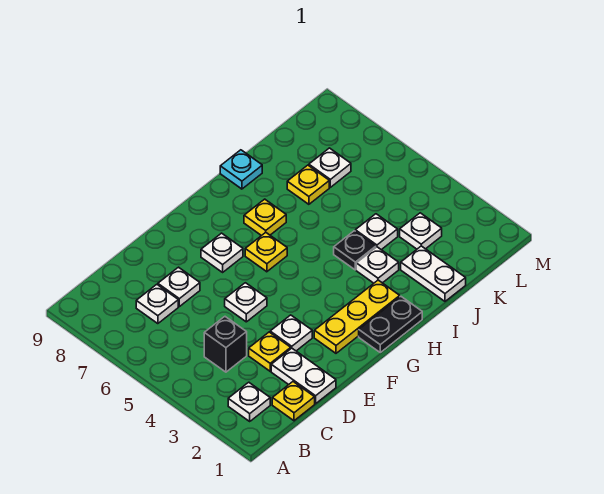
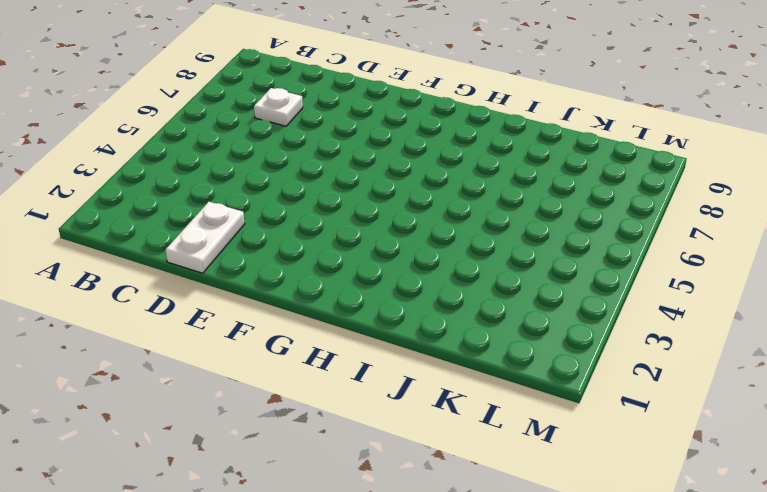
none -> white plate B2 level 1
none -> yellow plate C1 level 1
none -> black brick C4 level 1

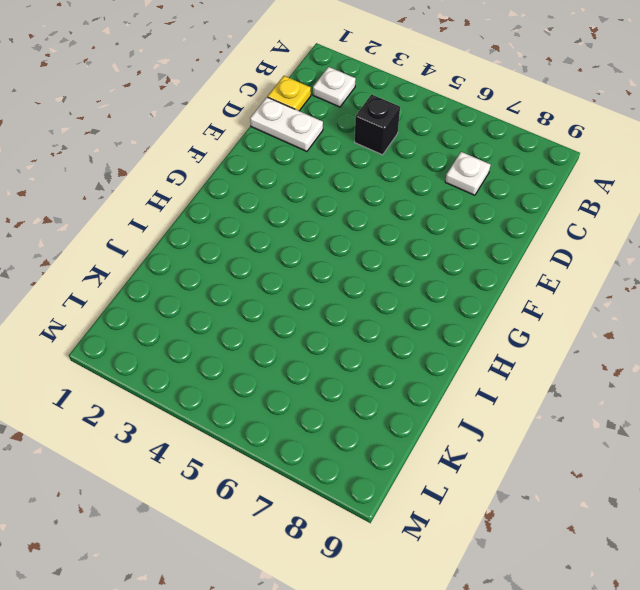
none -> yellow plate D3 level 1
none -> white plate D7 level 1
none -> white plate E3 level 1

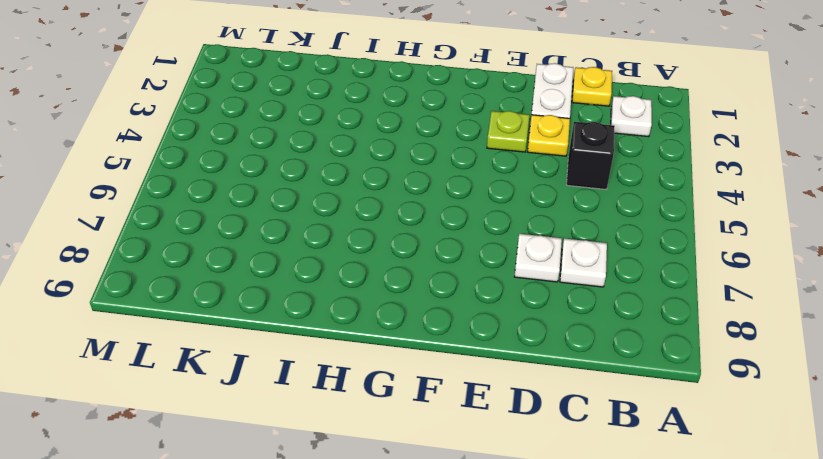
lime plate E3 level 1 -> white plate E3 level 1
none -> white plate E5 level 1
none -> yellow plate F2:H2 level 1
none -> white plate F7 level 1

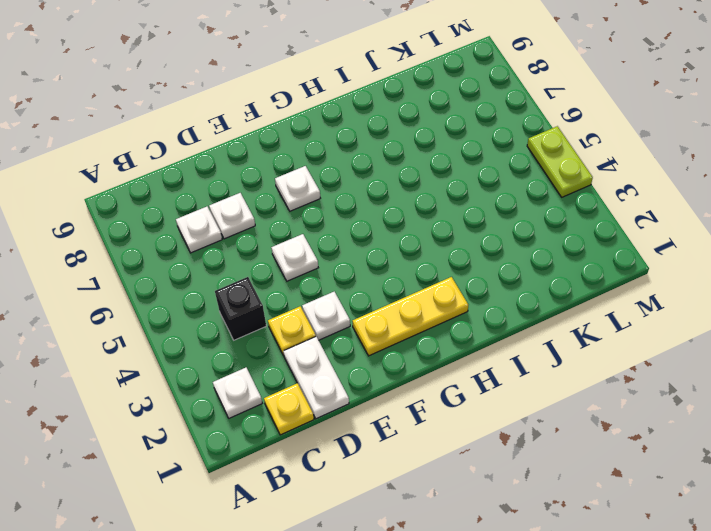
lime plate M4:M5 level 1 -> none
none -> black plate G1:H1 level 1
none -> yellow plate G6 level 1
none -> yellow plate H7 level 1

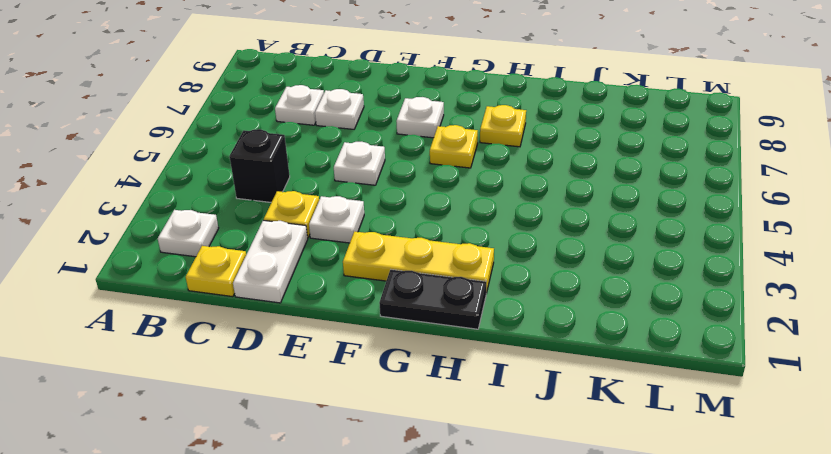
none -> white plate I3 level 1
none -> black plate I4 level 1
none -> cyan plate I9 level 1

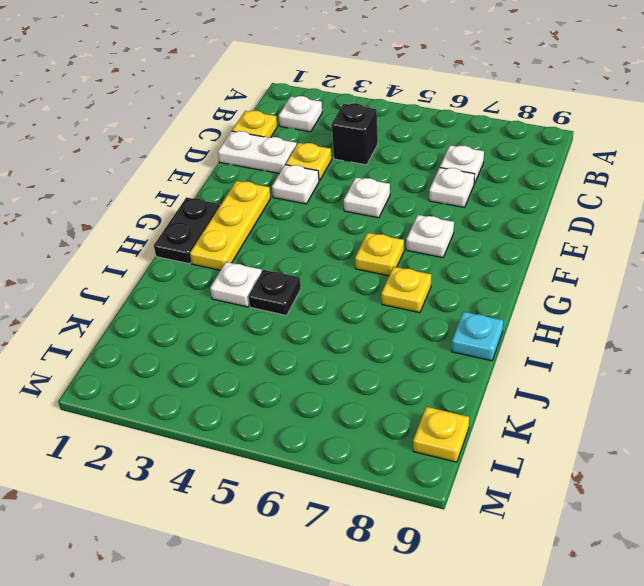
yellow plate L9 level 1 -> yellow plate J7 level 1
none -> white plate J1:J2 level 1
none -> white plate J4 level 1
none -> white plate K3 level 1

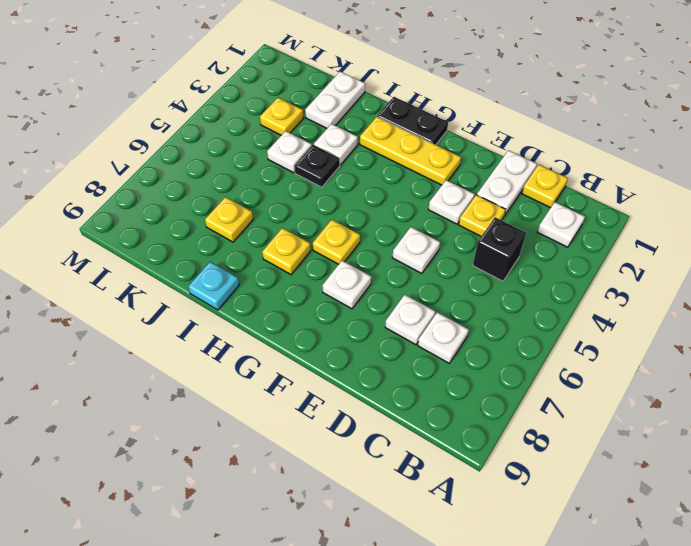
yellow plate K3 level 1 -> white plate K3 level 1
none -> white plate K7 level 1

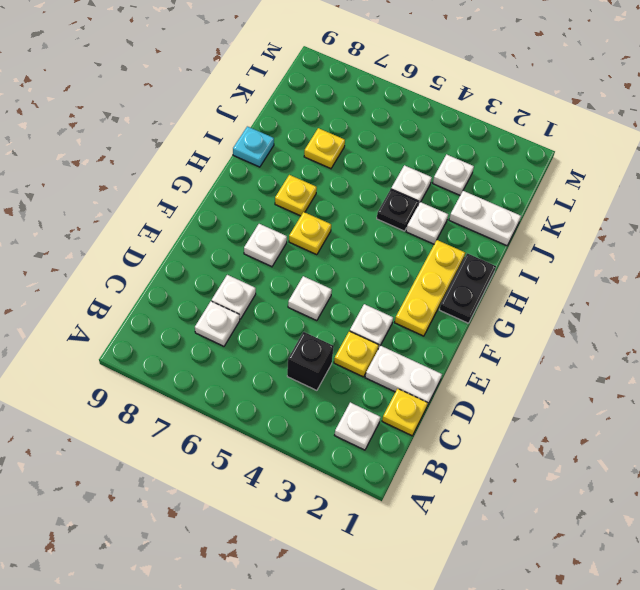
none -> white plate K7 level 1

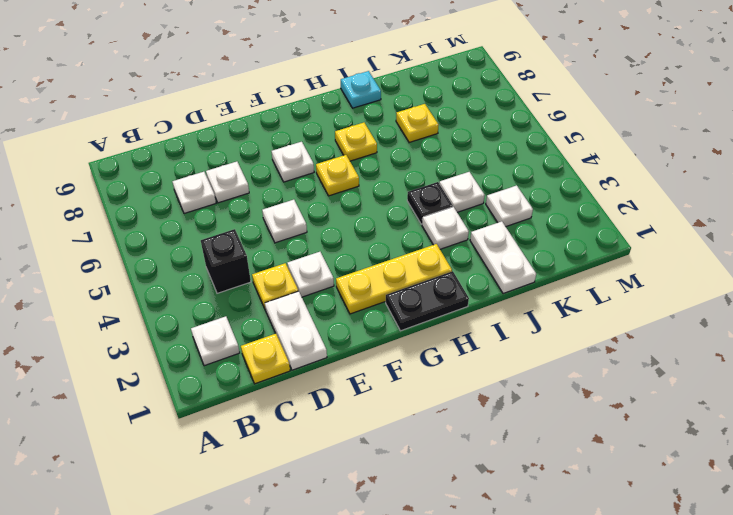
none -> white plate K7 level 1

